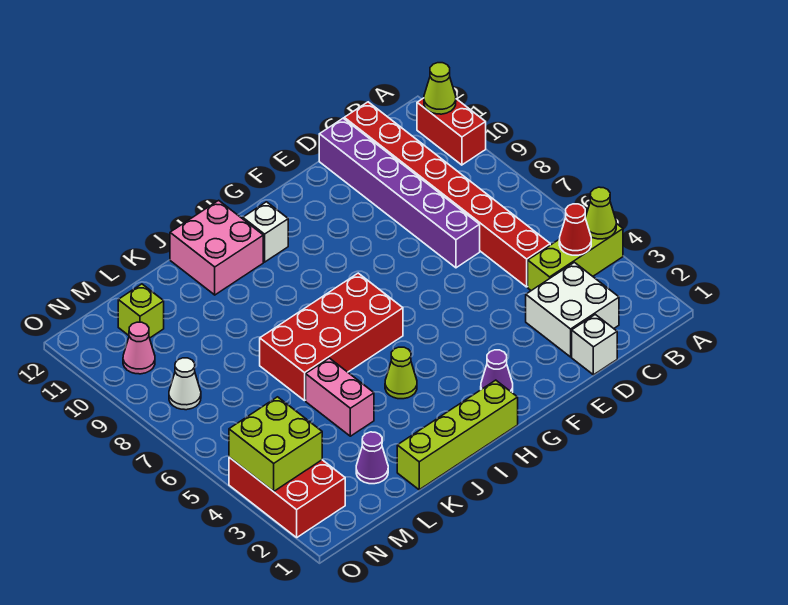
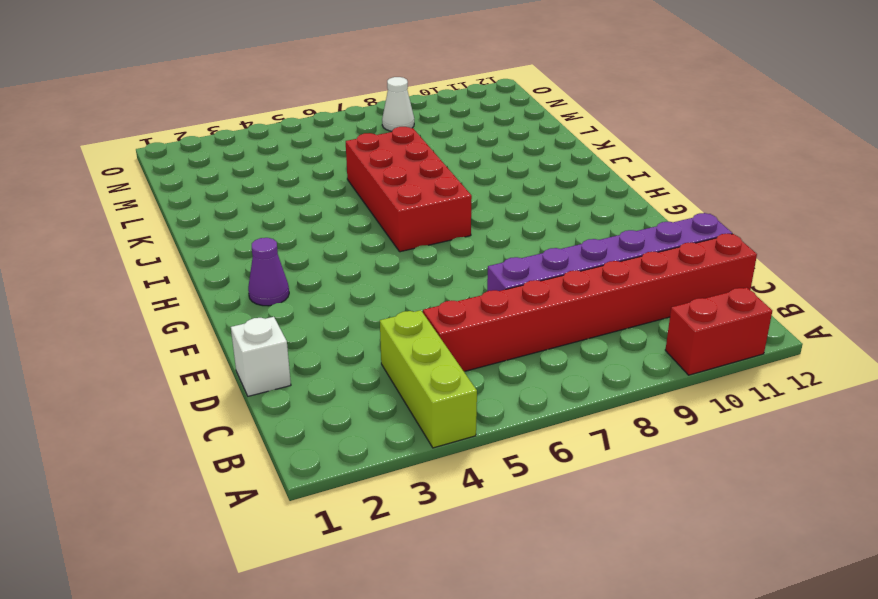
none -> white brick C2:D3 level 1
none -> lime brick H1:K1 level 1
none -> white brick H11 level 1

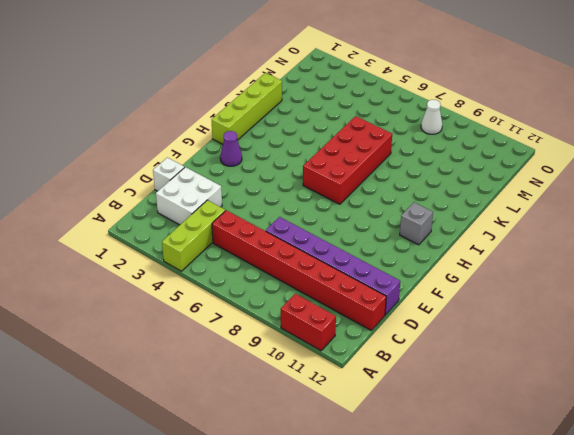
grey brick H11 level 1 -> white brick H11 level 1
none -> lime cone I4 level 1
none -> pink brick I11:J12 level 1
none -> pink brick K4:K5 level 1

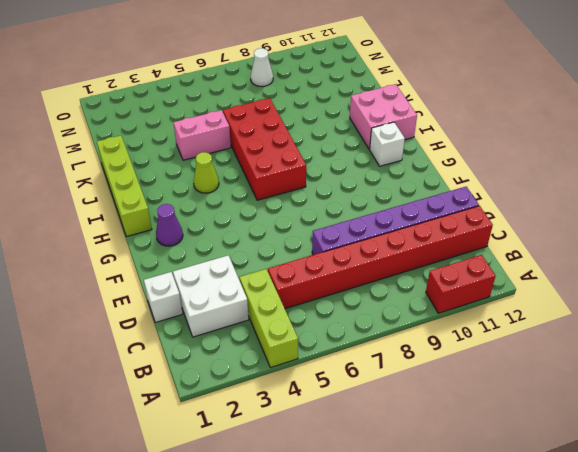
none -> purple cone L2 level 1
none -> lime brick M11 level 1
none -> red brick N2:O4 level 1

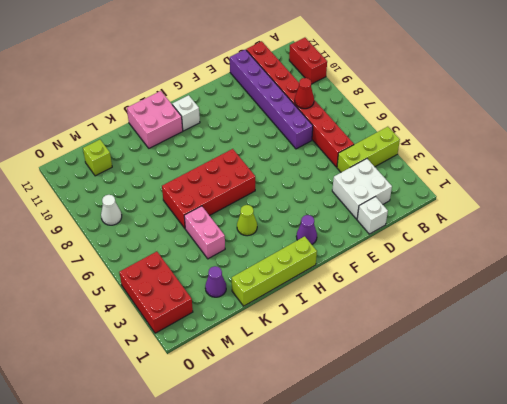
red cone C8 level 2 -> red cone B4 level 2
none -> pink cone N10 level 1
none -> lime cone A4 level 2
none -> lime cone A11 level 2

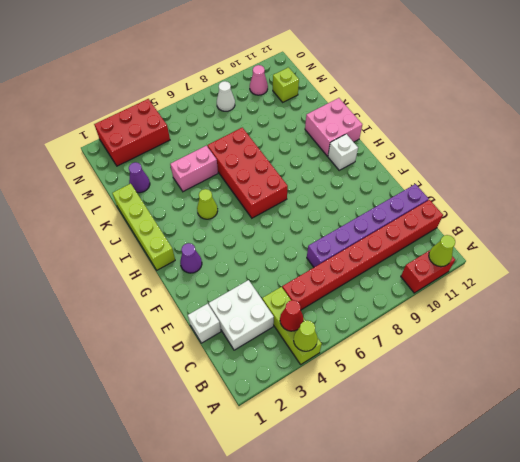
none -> lime brick N3:O4 level 2

